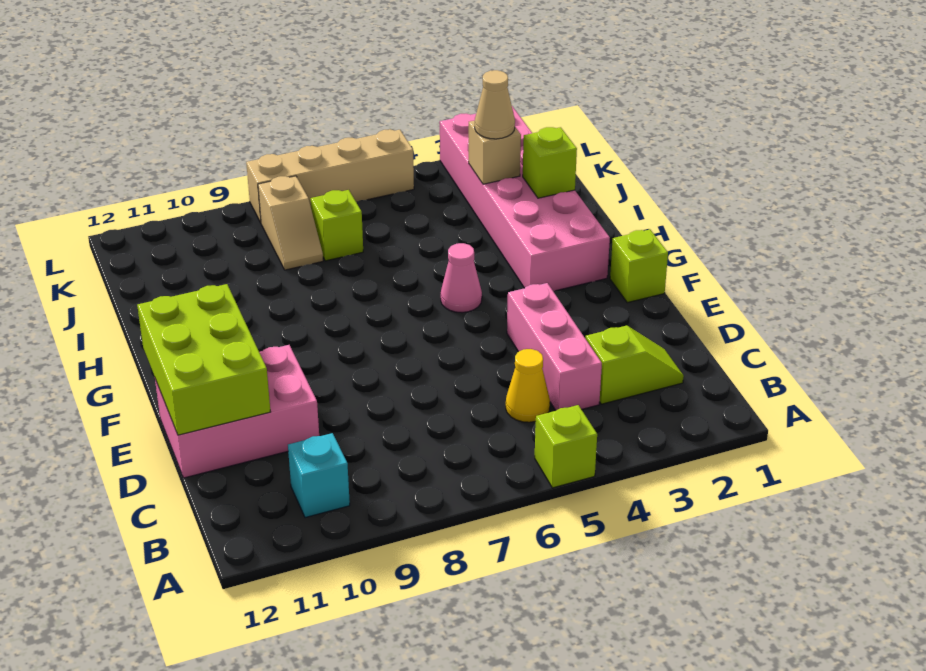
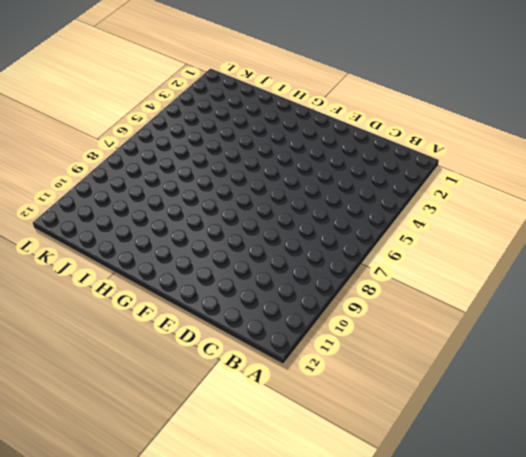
none -> lime brick A5 level 1
none -> cyan brick B10 level 1
none -> lime slope C2:C3 level 1 top 3

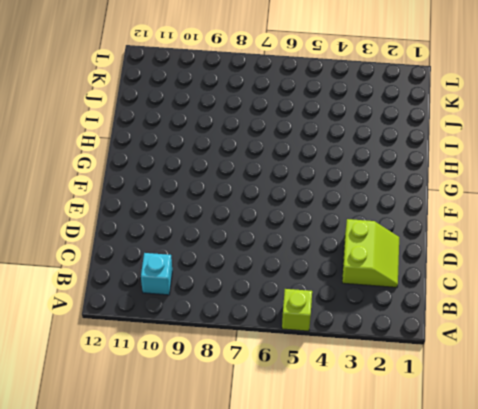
lime slope C2:D3 level 1 top 3 -> lime slope C2:C3 level 1 top 3
none -> pink brick C4:E4 level 1
none -> yellow cone C5 level 1
none -> pink brick D10:E12 level 1

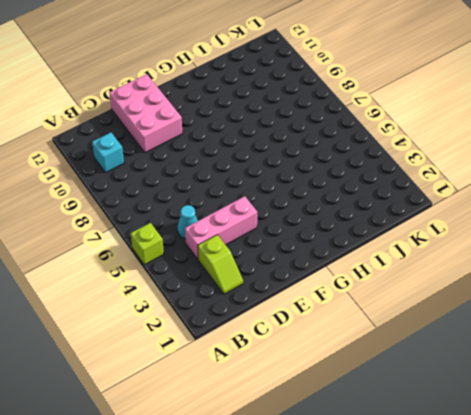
cyan cone C5 level 1 -> yellow cone C5 level 1
none -> lime brick F1 level 1
none -> pink brick G2:L3 level 1
none -> pink cone G5 level 1

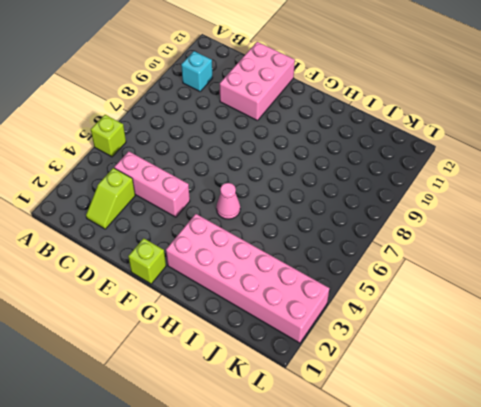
none -> yellow cone C5 level 1
none -> lime brick J7 level 1
none -> tan slope J8:K8 level 1 top K

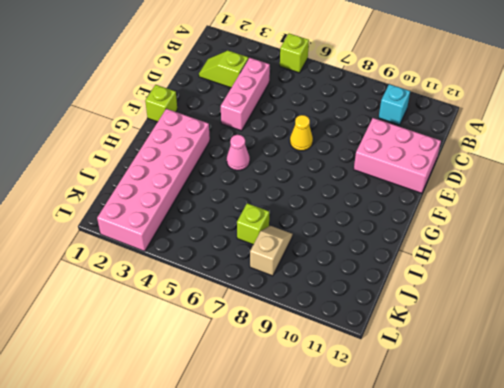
yellow cone E7 level 1 -> yellow cone C5 level 1
none -> tan brick L5:L8 level 1
none -> lime brick D11:F12 level 2
none -> lime brick I2 level 2

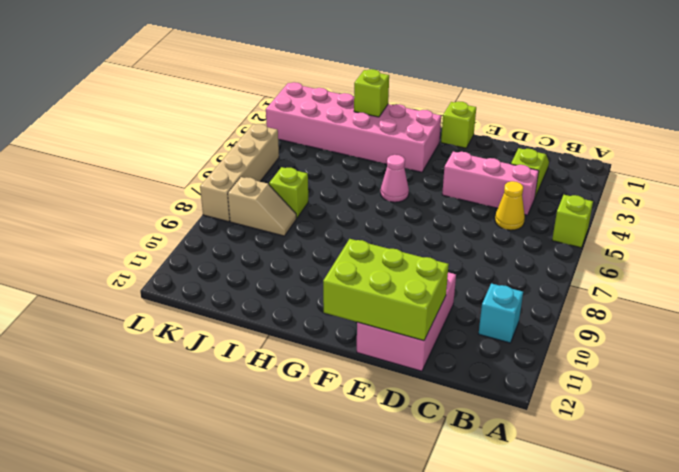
none -> tan brick J3 level 2
none -> tan cone J3 level 3

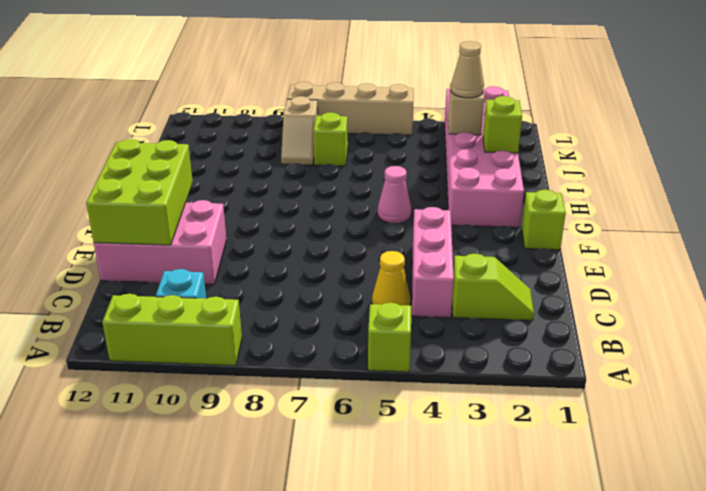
lime brick A9:A11 level 1 -> none

